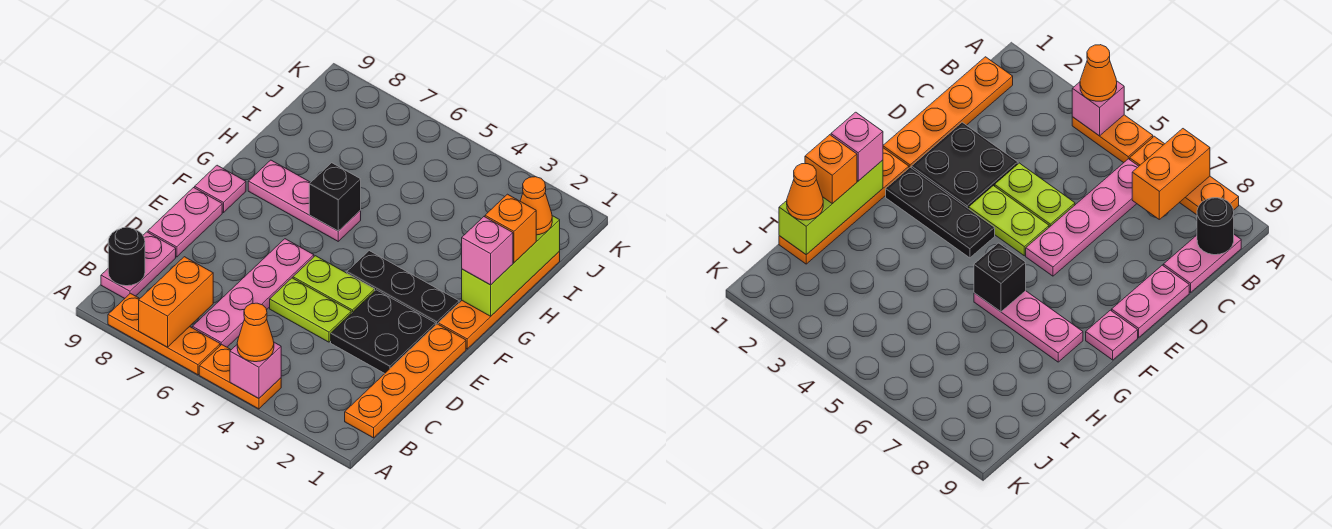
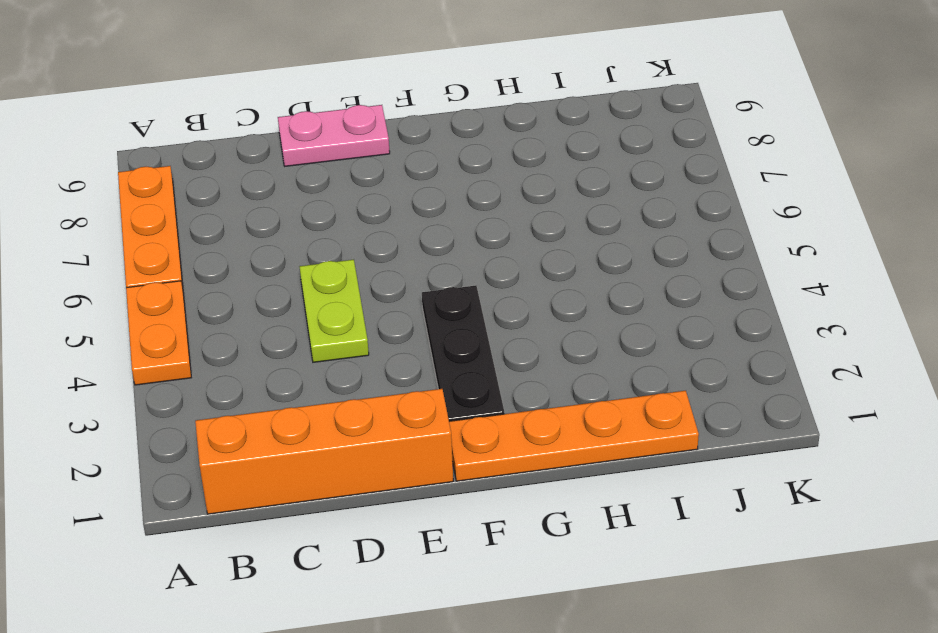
orange brick B1:E1 level 1 -> orange plate B1:E1 level 1
none -> pink plate B6:E6 level 1
none -> pink plate B9:C9 level 1
none -> black plate D2:E3 level 1

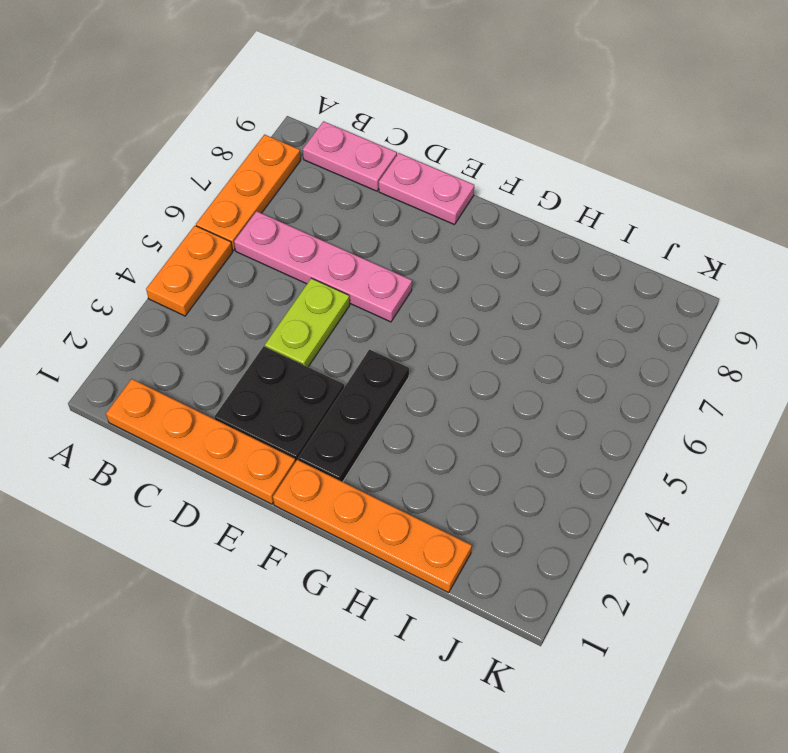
none -> lime plate E4:E5 level 1
none -> pink plate F9 level 1
none -> pink plate G6:G8 level 1

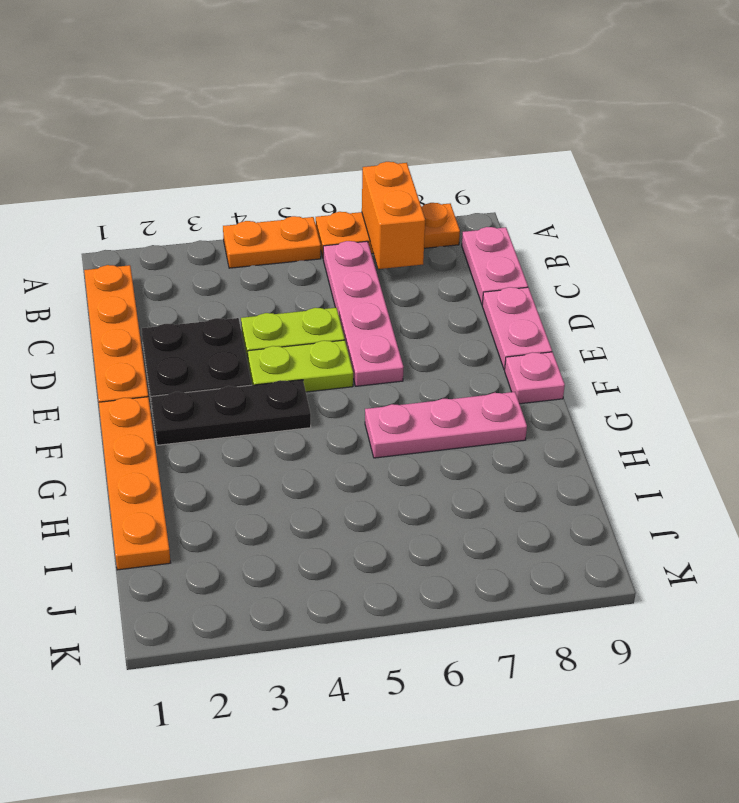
none -> pink brick A4 level 2
none -> black round brick B9 level 2
none -> lime brick G1:I1 level 2

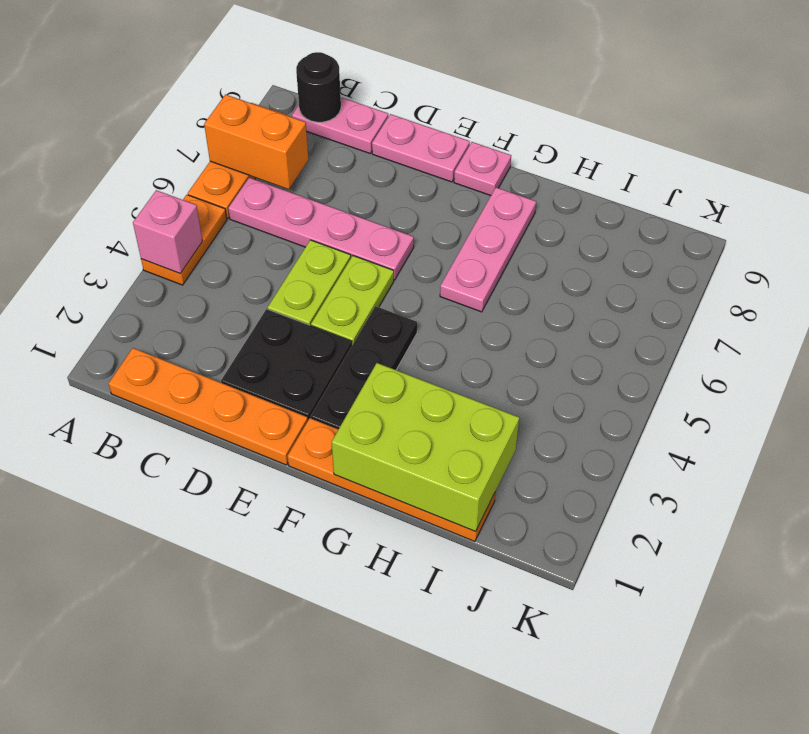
lime brick G1:I2 level 2 -> lime brick G1:I1 level 2
none -> black brick G6 level 2
none -> orange cone A4 level 3
none -> pink brick G1 level 3

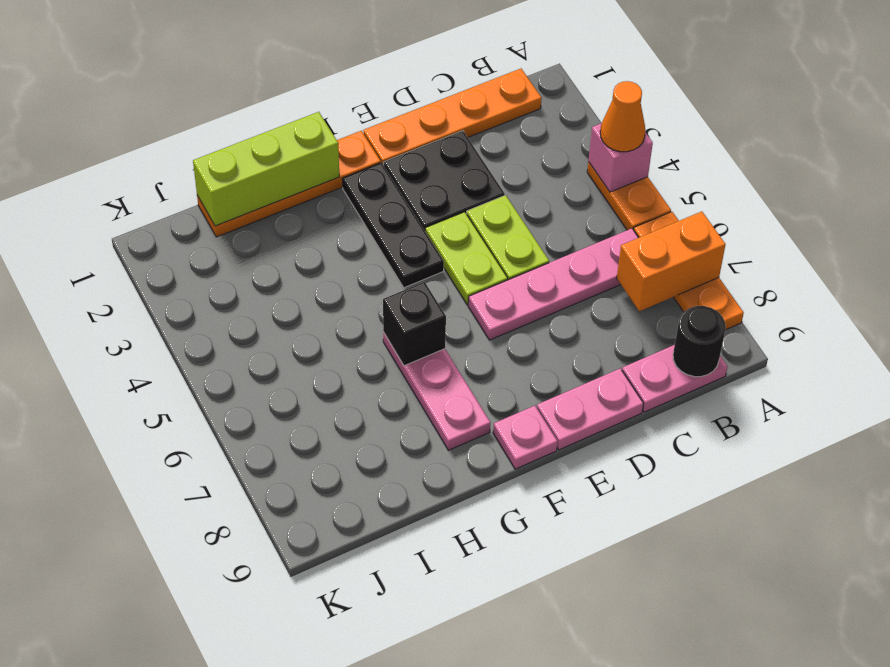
none -> pink brick G1 level 3
none -> orange brick H1 level 3
none -> orange cone I1 level 3

